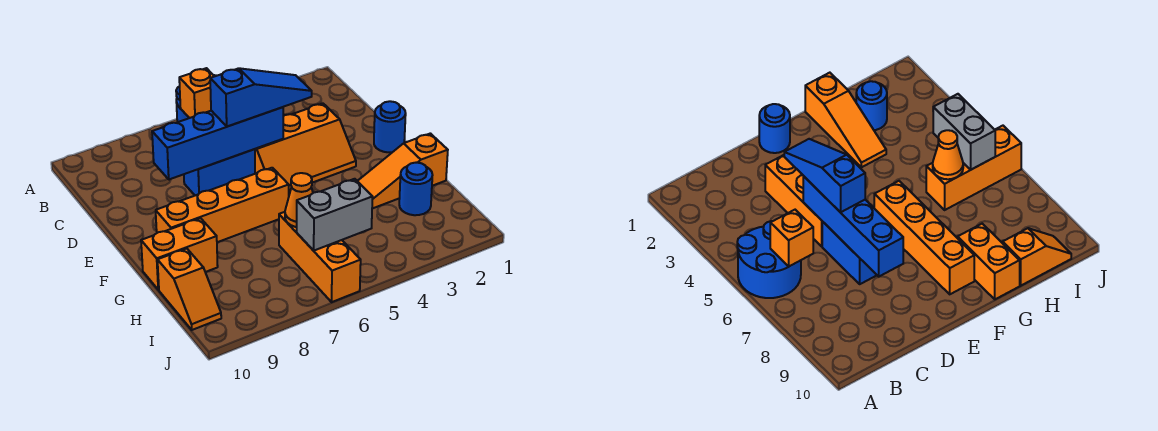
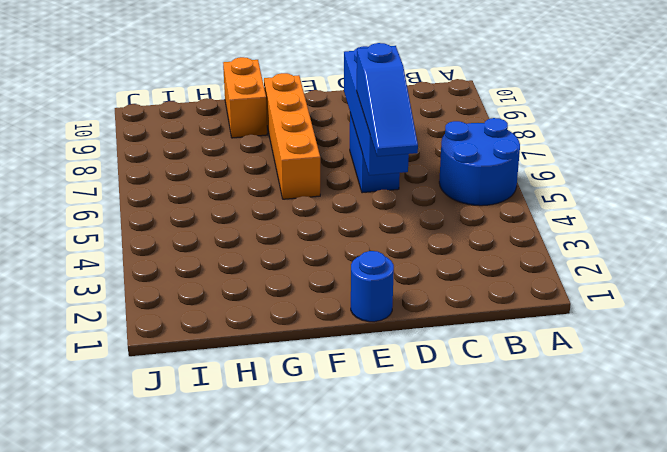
none -> orange slope D3:E5 level 1 top D
none -> orange slope G1:G3 level 1 top 1
none -> blue round brick H2 level 1

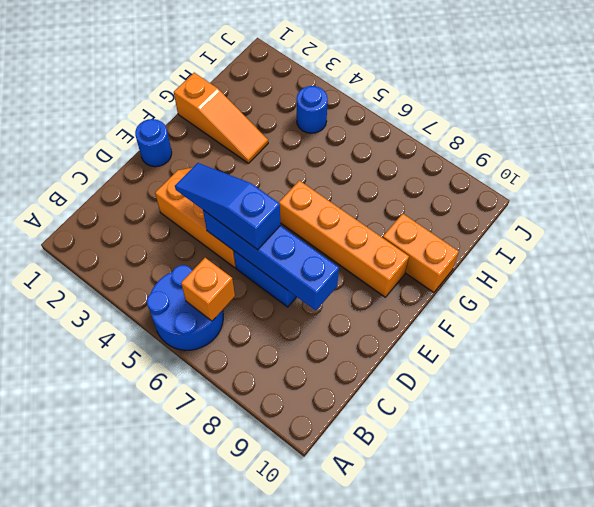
blue round brick I4 level 1 -> blue round brick H2 level 1
none -> orange brick H6:J6 level 1
none -> orange slope H10:I10 level 1 top H
none -> orange cone H6 level 2

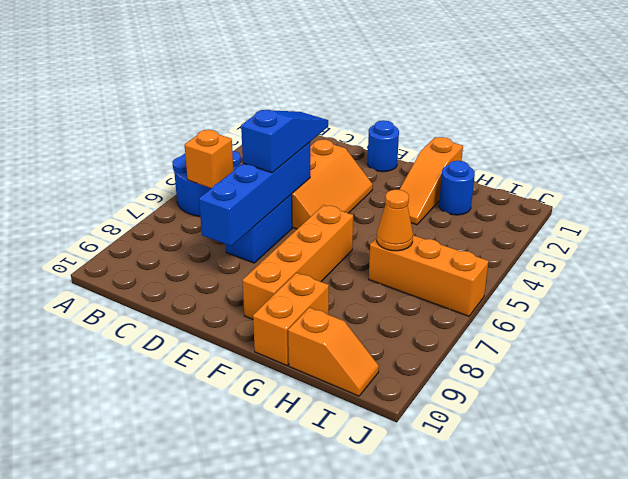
none -> grey brick I5:I6 level 2

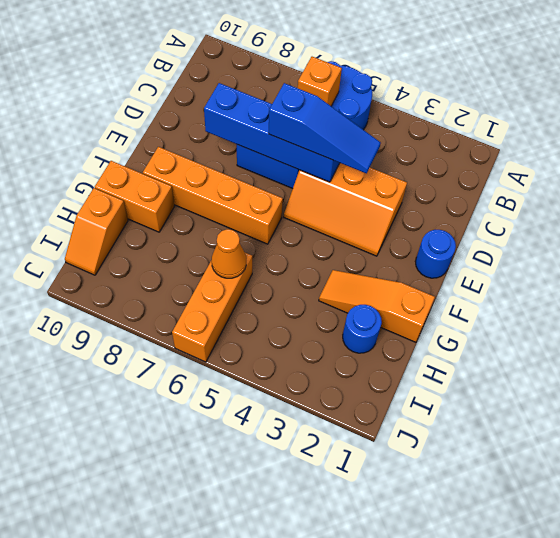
none -> grey brick I5:I6 level 2

